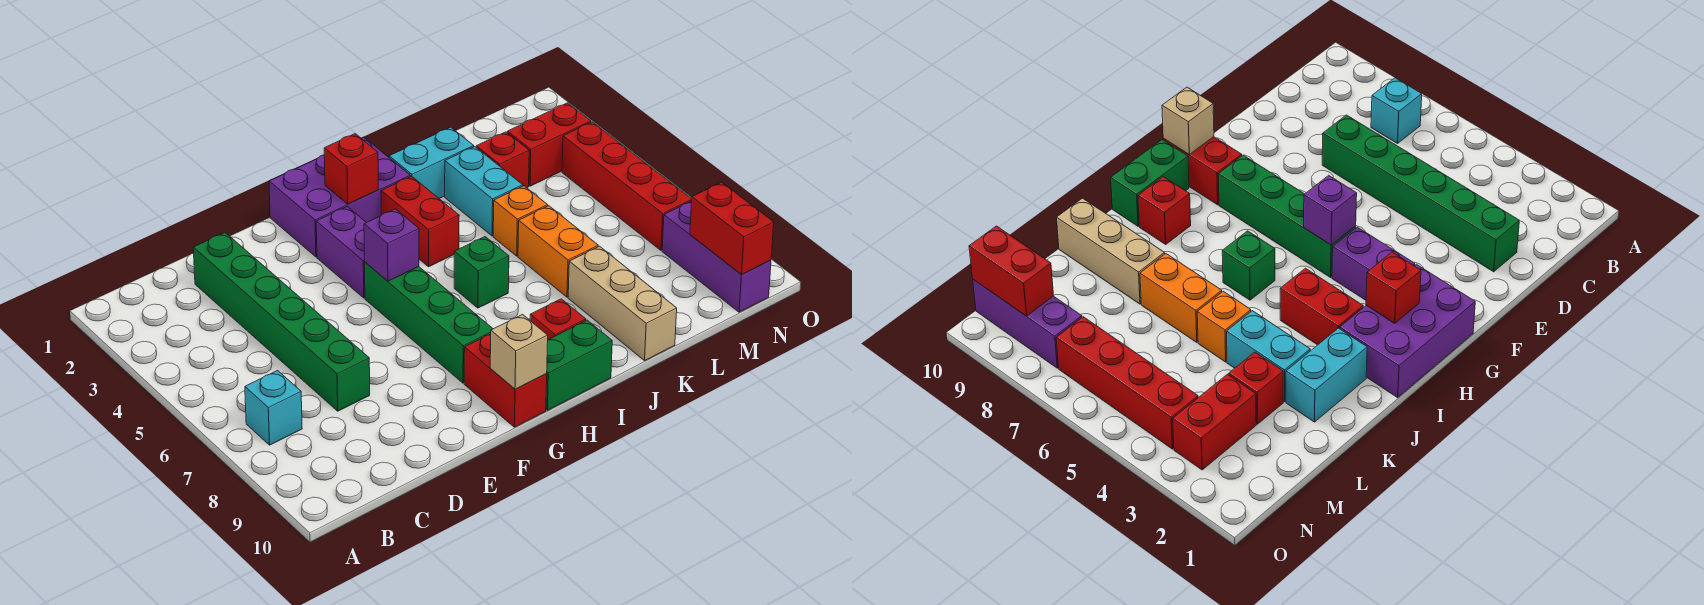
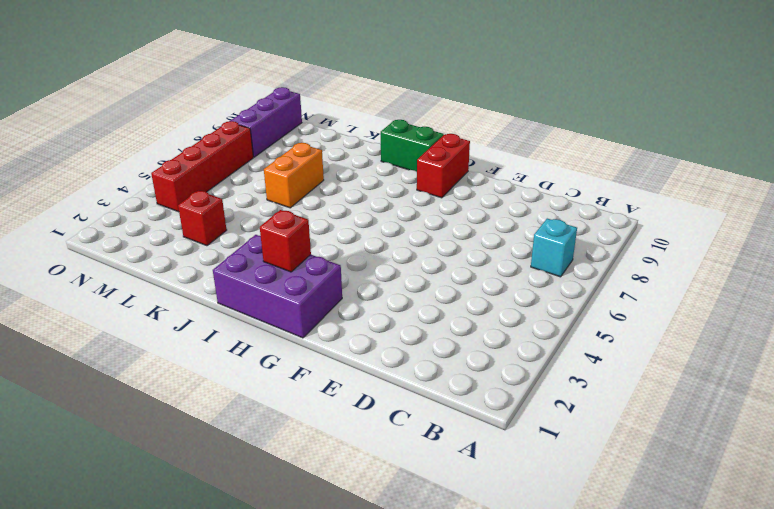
none -> green brick D2:D7 level 1
none -> purple brick G3:G4 level 1
none -> green brick G5:G8 level 1

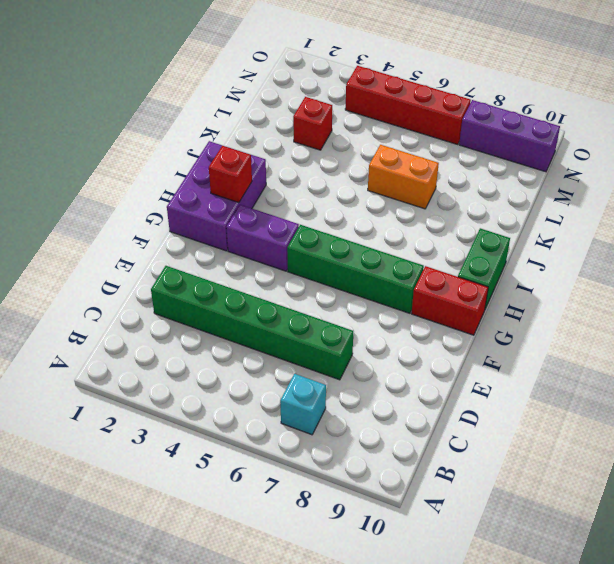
none -> red brick I3:I4 level 1
none -> green brick I6 level 1
none -> red brick I9 level 1

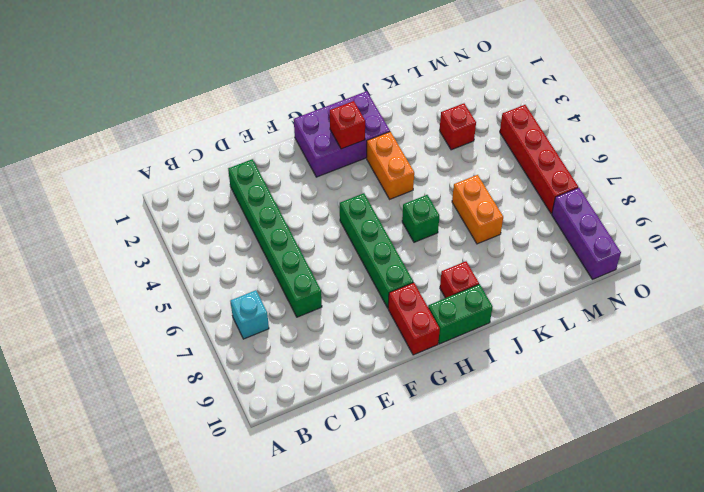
orange brick I3:I4 level 1 -> red brick I3:I4 level 1
none -> purple brick G3:G4 level 1
none -> cyan brick J2:K2 level 1
none -> cyan brick K3:K4 level 1

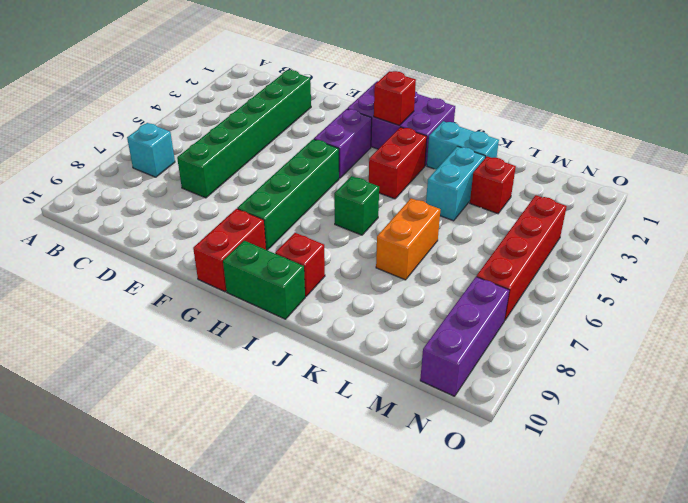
none -> orange brick K5 level 1
none -> tan brick K8:K10 level 1
none -> red brick M3:N3 level 1

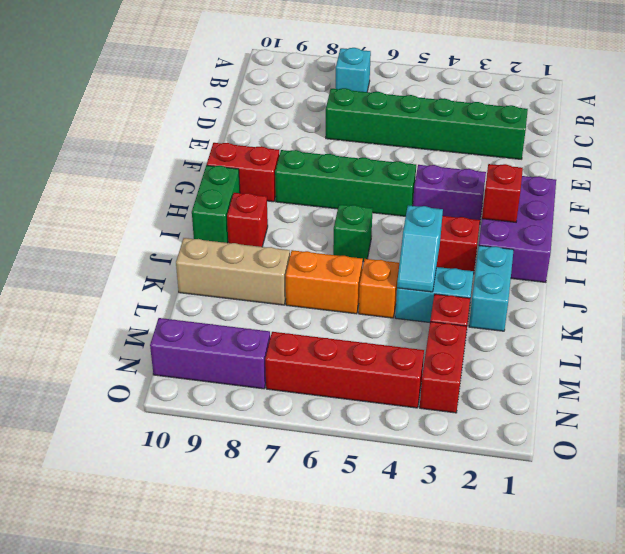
cyan slope J4:K4 level 2 top J -> none
none -> purple brick G5 level 2
none -> tan brick G10 level 2
none -> red brick N9:N10 level 2

